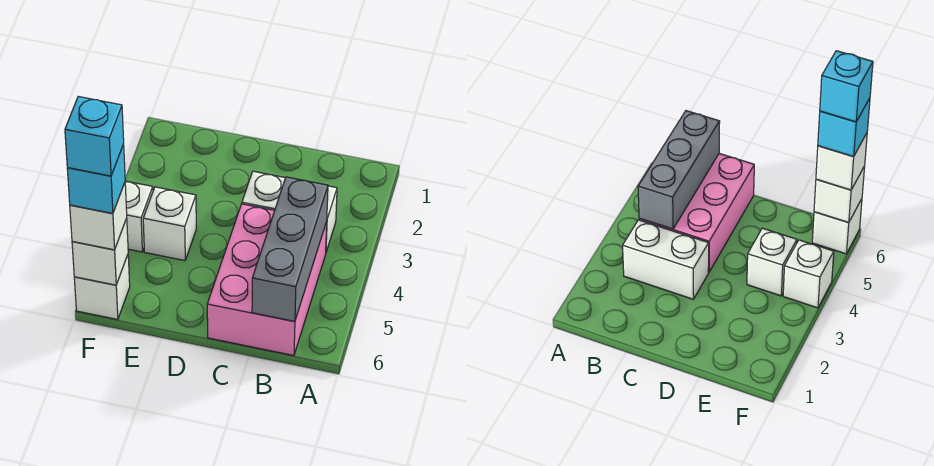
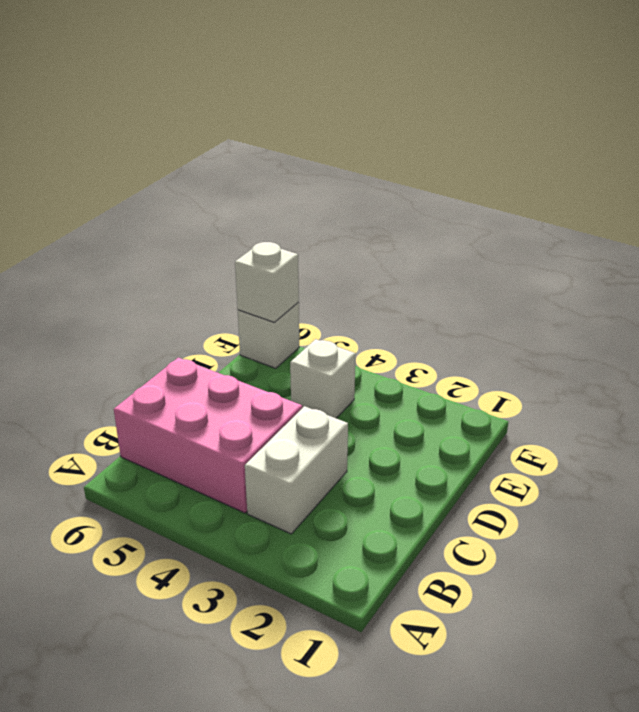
none -> white brick F4 level 1
none -> grey brick B4:B6 level 2

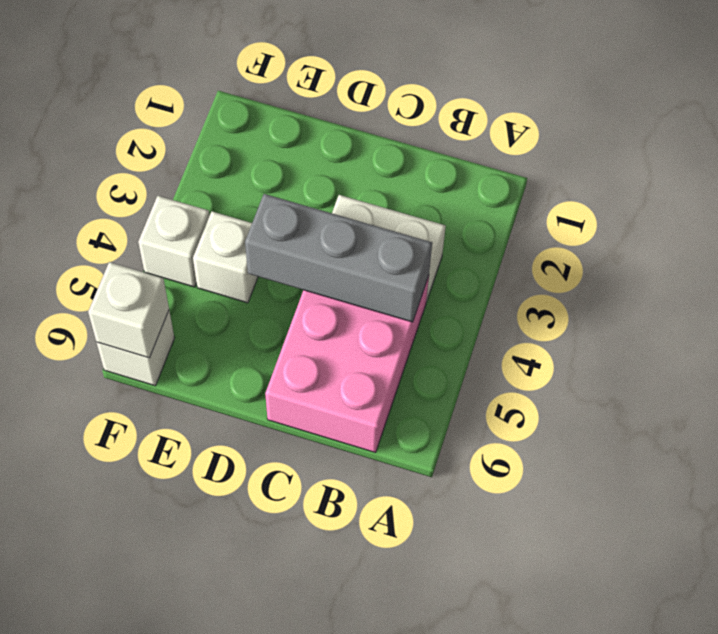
grey brick B4:D4 level 2 -> grey brick B4:B6 level 2
none -> white brick F6 level 3
none -> cyan brick F6 level 4

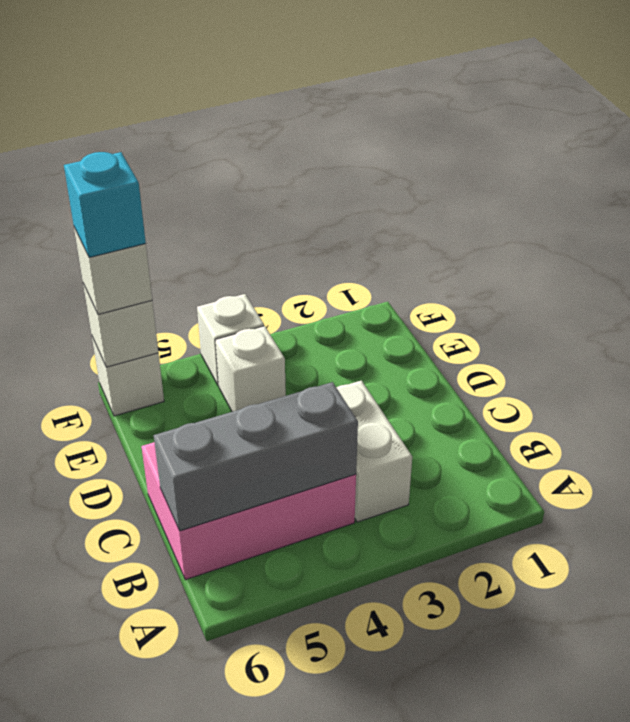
none -> cyan brick F6 level 5

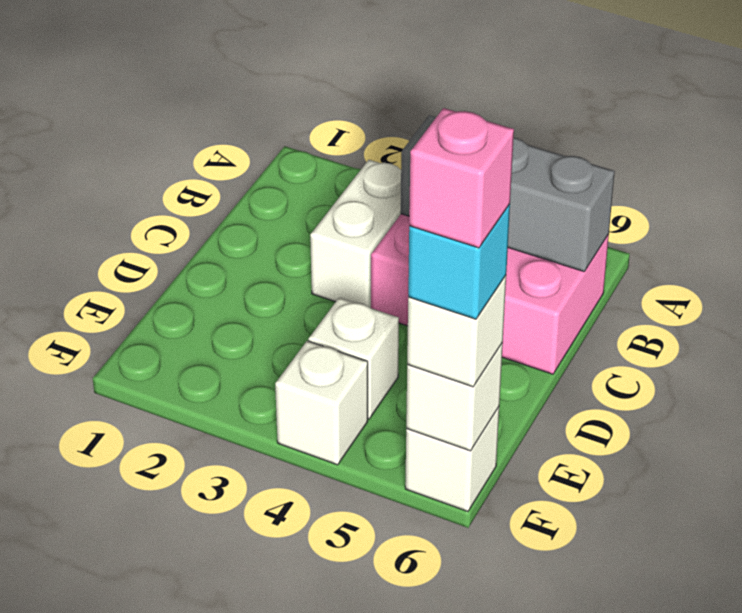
pink brick F6 level 5 -> cyan brick F6 level 5

